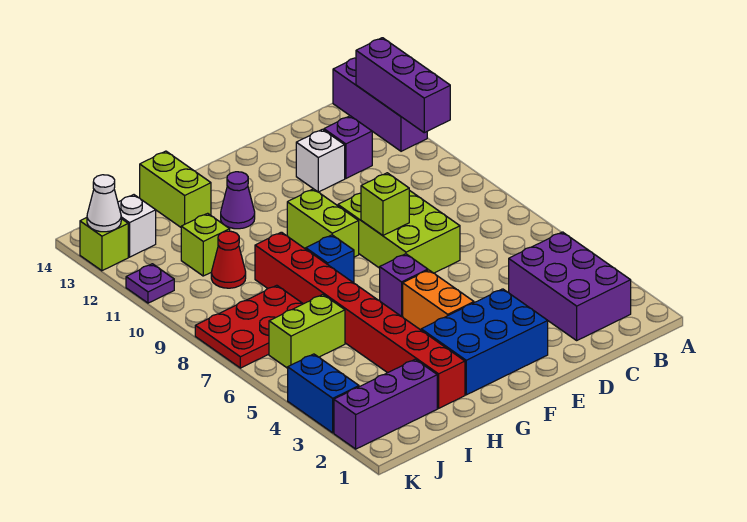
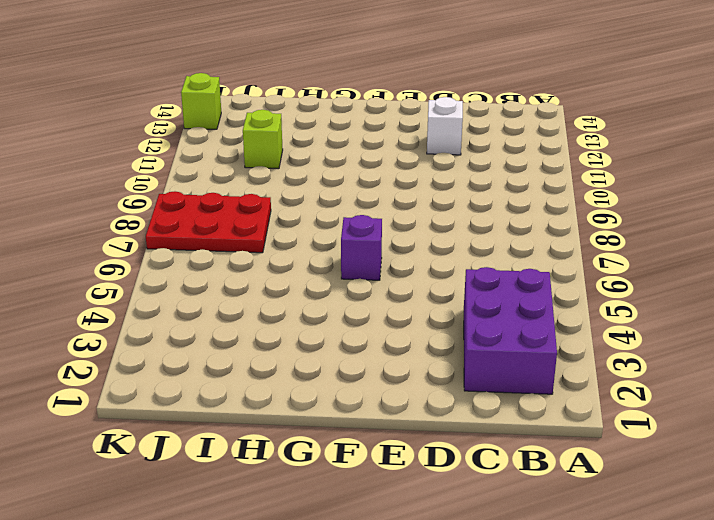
none -> purple brick A12:A14 level 1
none -> purple brick C12 level 1
none -> lime brick D7:E9 level 1

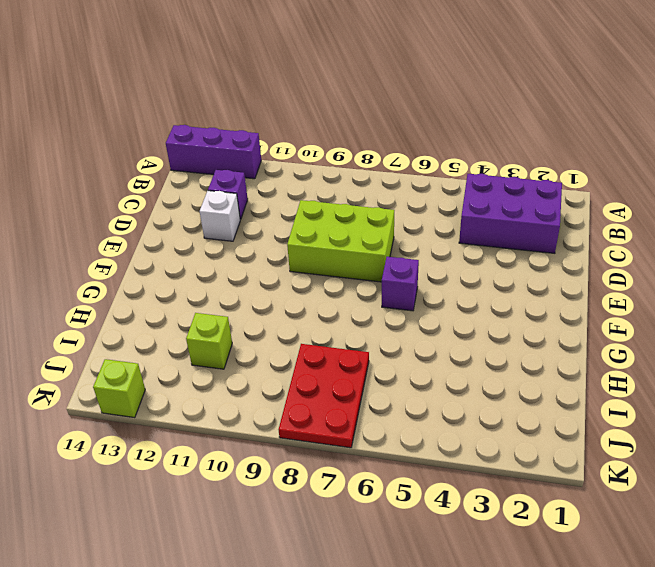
none -> blue brick E2:G3 level 1
none -> orange brick F4:F5 level 1
none -> lime brick F9:F10 level 1

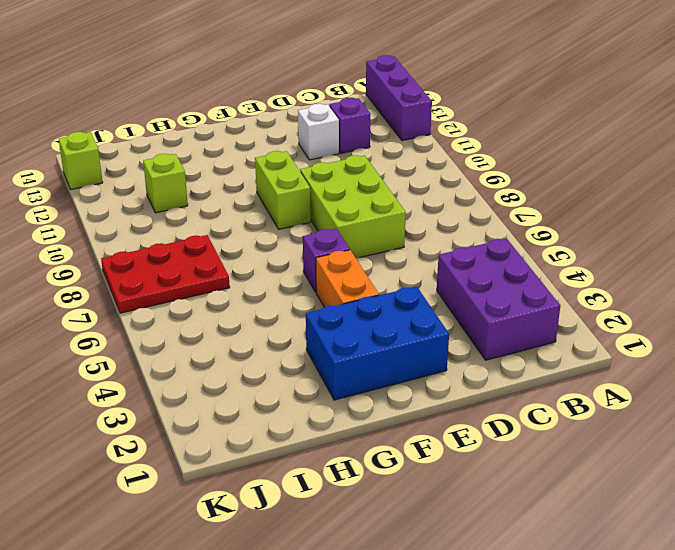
none -> blue brick G8 level 1
none -> purple cone G12 level 1
none -> red brick H2:H9 level 1

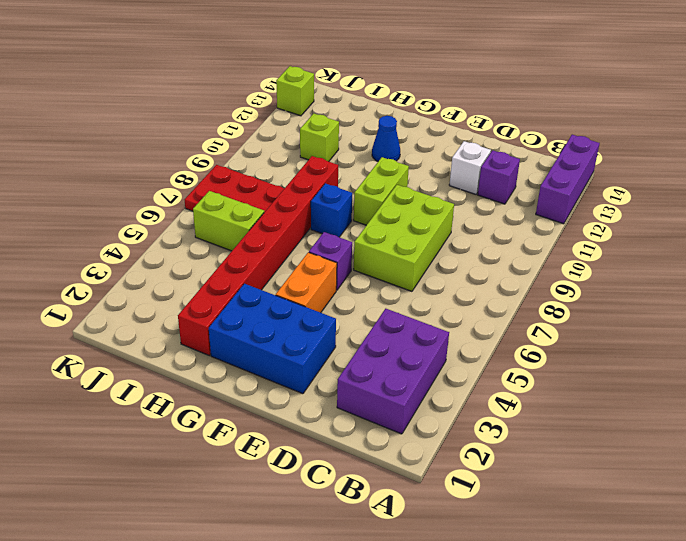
blue cone G12 level 1 -> purple cone G12 level 1
none -> lime brick H13:H14 level 1
none -> purple brick I2:K2 level 1
none -> red cone I10 level 1

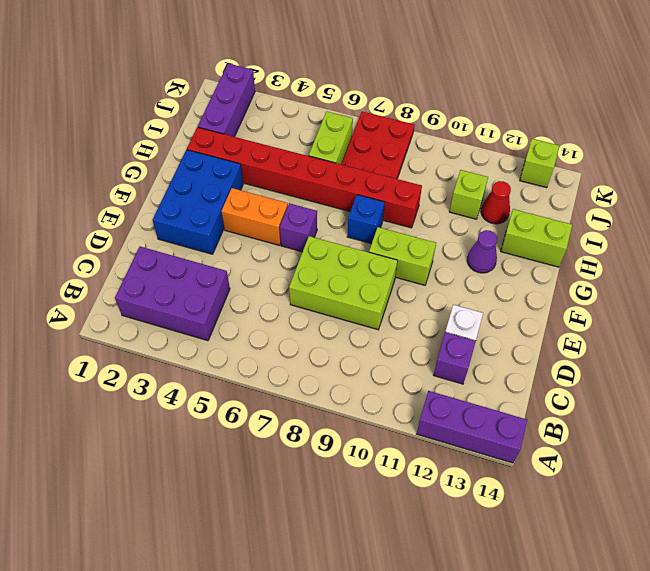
red cone I12 level 1 -> red cone I10 level 1
none -> white brick J13 level 1
none -> blue brick K3:K4 level 1
none -> purple plate K11 level 1

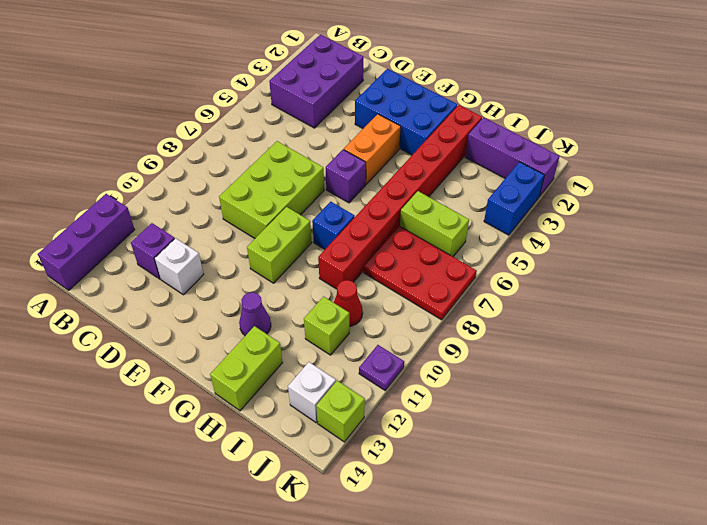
none -> purple brick A11:A13 level 2
none -> lime brick E8 level 2
none -> white cone K13 level 2

